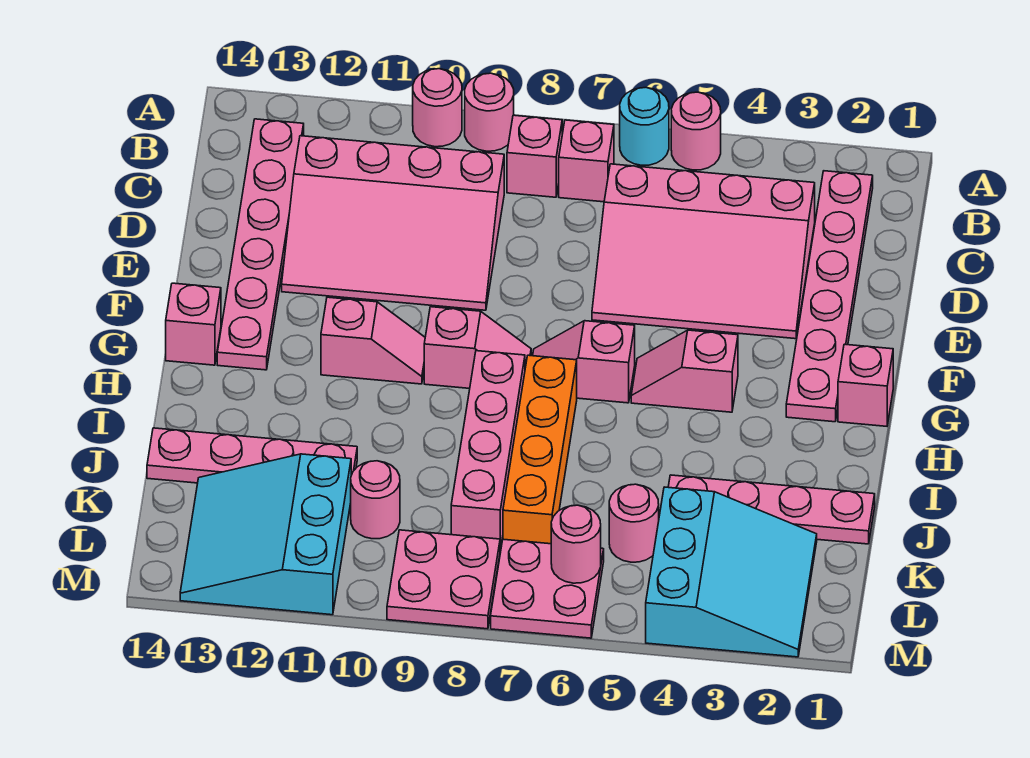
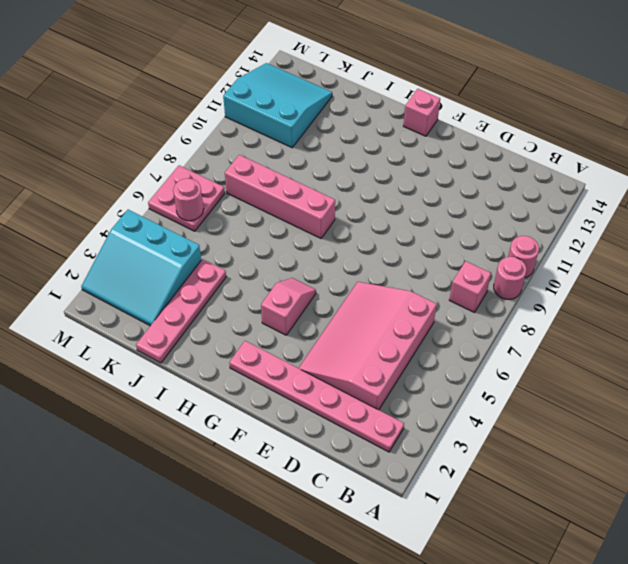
none -> pink round brick A5 level 1
none -> cyan round brick A6 level 1
none -> pink brick B7 level 1

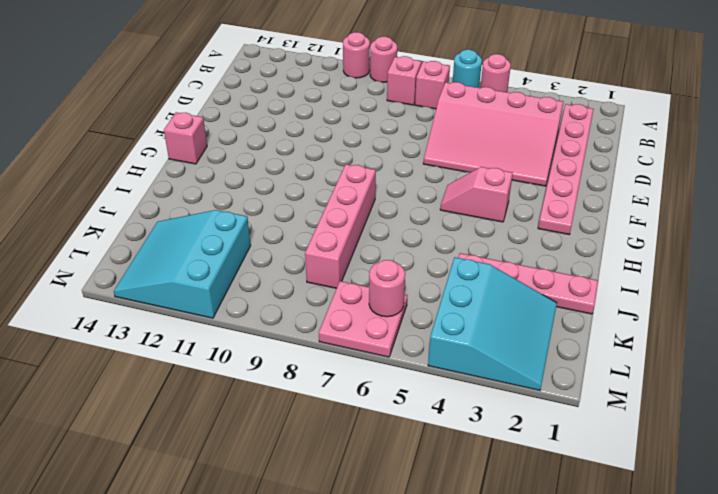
none -> pink plate B13:G13 level 1
none -> pink slope C9:E12 level 1 top C
none -> pink brick G1 level 1

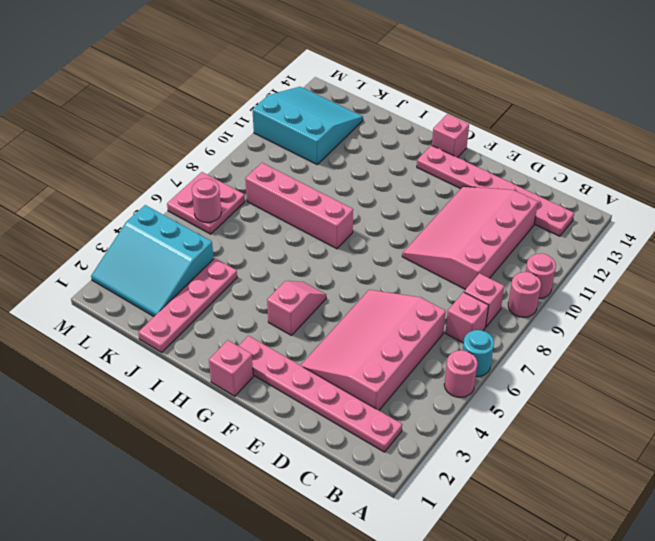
none -> pink slope G6:G7 level 1 top 6
none -> pink slope G8:G9 level 1 top 9
none -> pink slope G10:G11 level 1 top 11

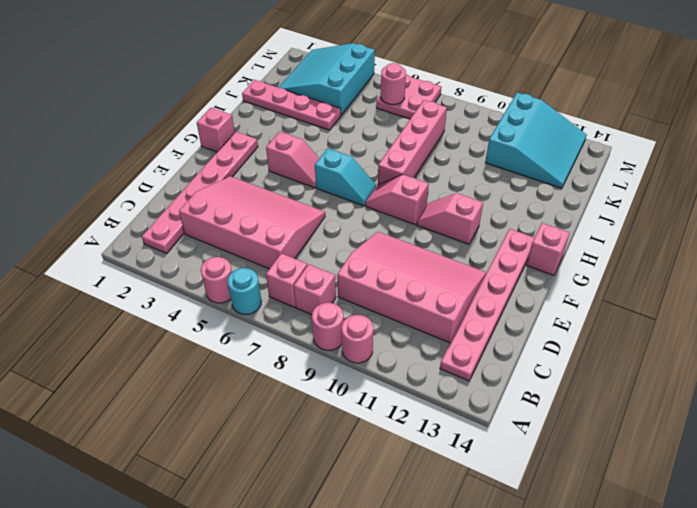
cyan slope G6:G7 level 1 top 6 -> pink slope G6:G7 level 1 top 6
none -> orange brick H7:K7 level 1
none -> pink plate J11:J14 level 1
none -> pink round brick K5 level 1

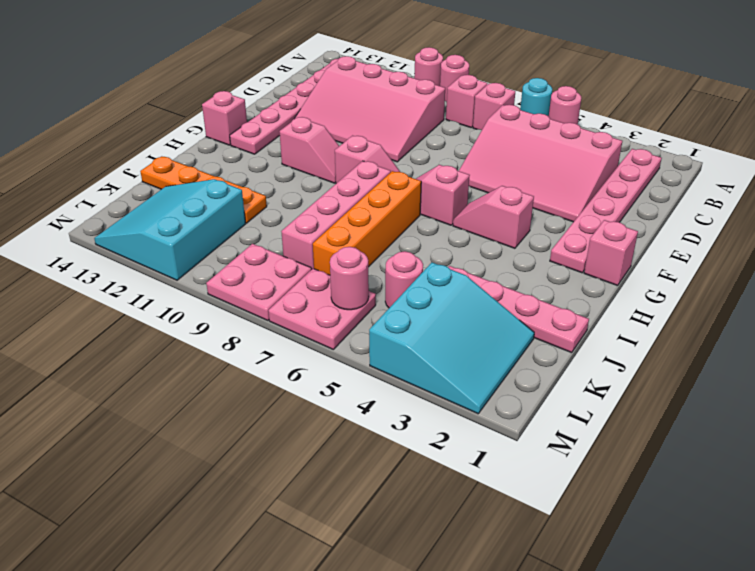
orange plate J11:J14 level 1 -> pink plate J11:J14 level 1
none -> pink round brick K10 level 1

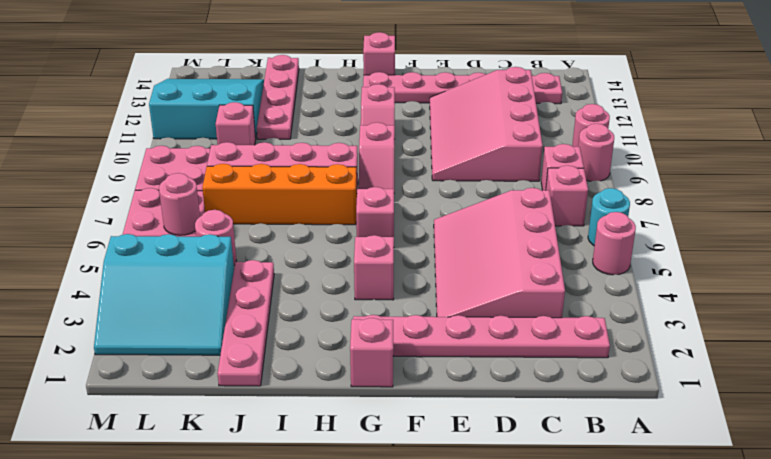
pink brick K10 level 1 -> pink round brick K10 level 1

